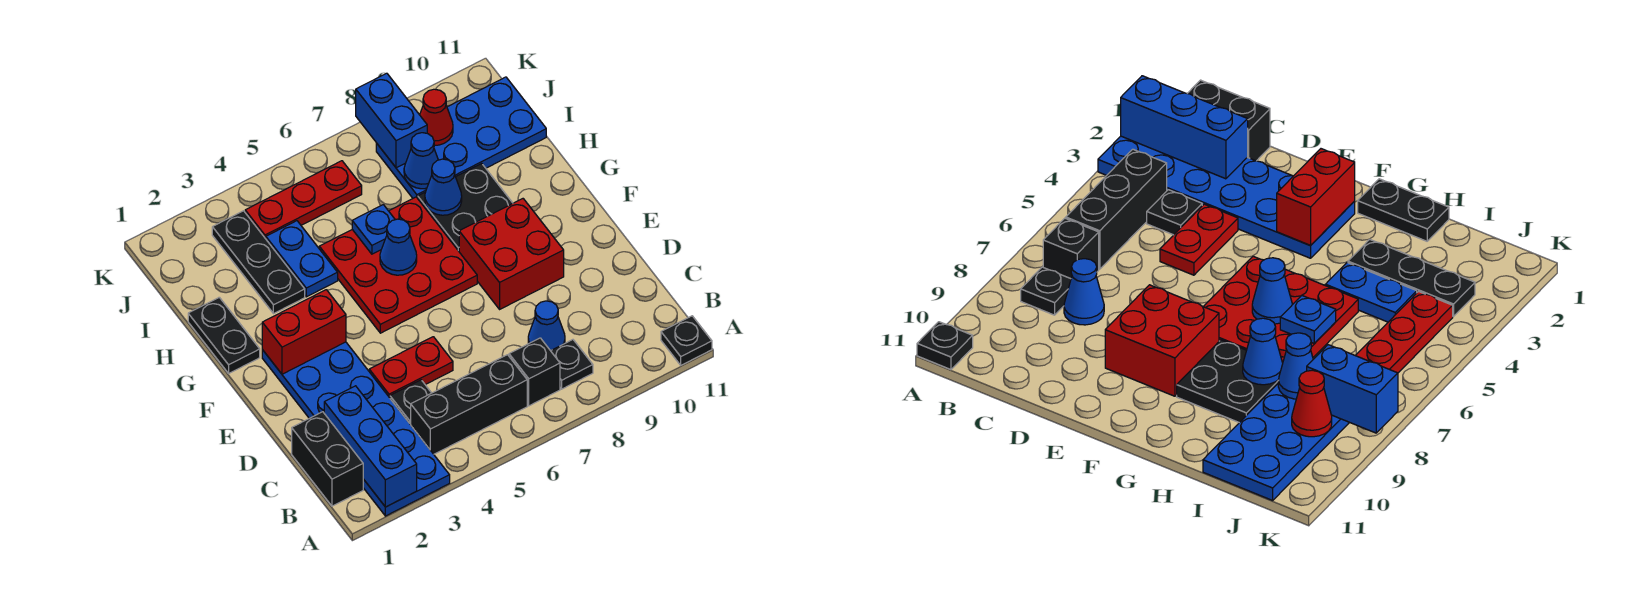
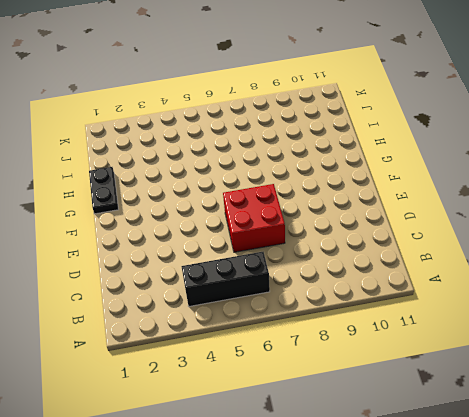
red brick D6:E7 level 1 -> red brick E8:F9 level 1
none -> blue plate A2:F3 level 1
none -> black plate A11 level 1
none -> black brick B1:C1 level 1

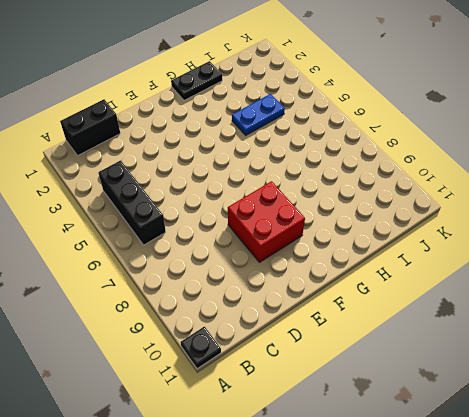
none -> blue plate A2:F3 level 1
none -> black brick B7 level 1
none -> black plate B8 level 1

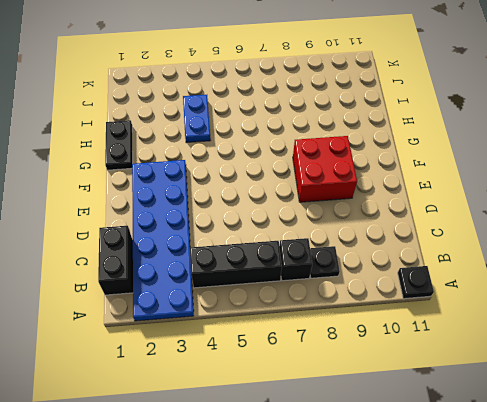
none -> black plate C4 level 1
none -> blue cone C8 level 1
none -> red plate D4:D5 level 1

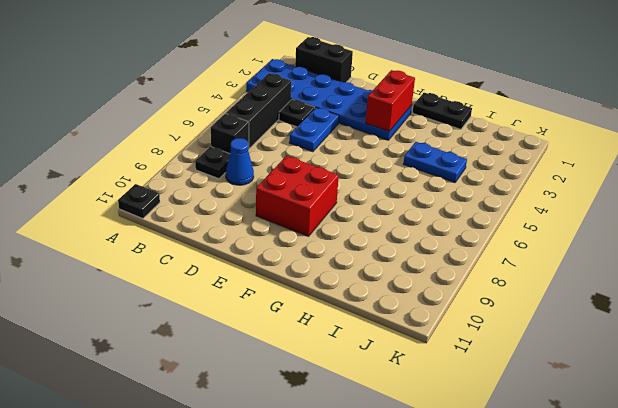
blue plate D4:D5 level 1 -> red plate D4:D5 level 1
none -> red plate F5:H7 level 1
none -> black plate G8:H9 level 1
none -> black plate H3:J3 level 1

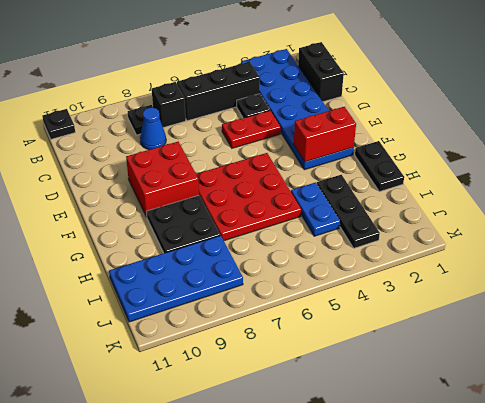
none -> red plate J4:J6 level 1
none -> blue brick A2:C2 level 2
none -> blue cone G6 level 2

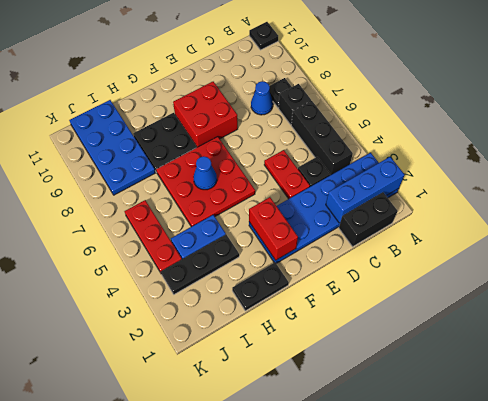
none -> blue plate H6 level 2
none -> blue cone H8 level 2
none -> blue cone I8 level 2

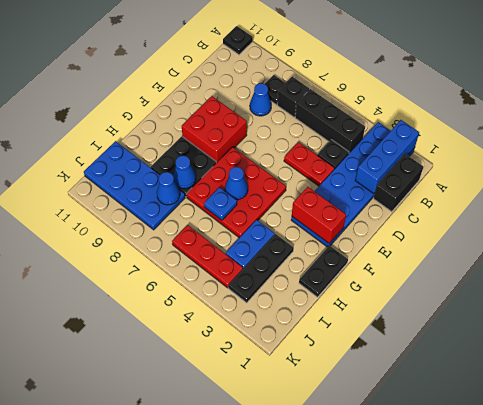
none -> blue brick J8:K8 level 2
none -> red cone J9 level 2

